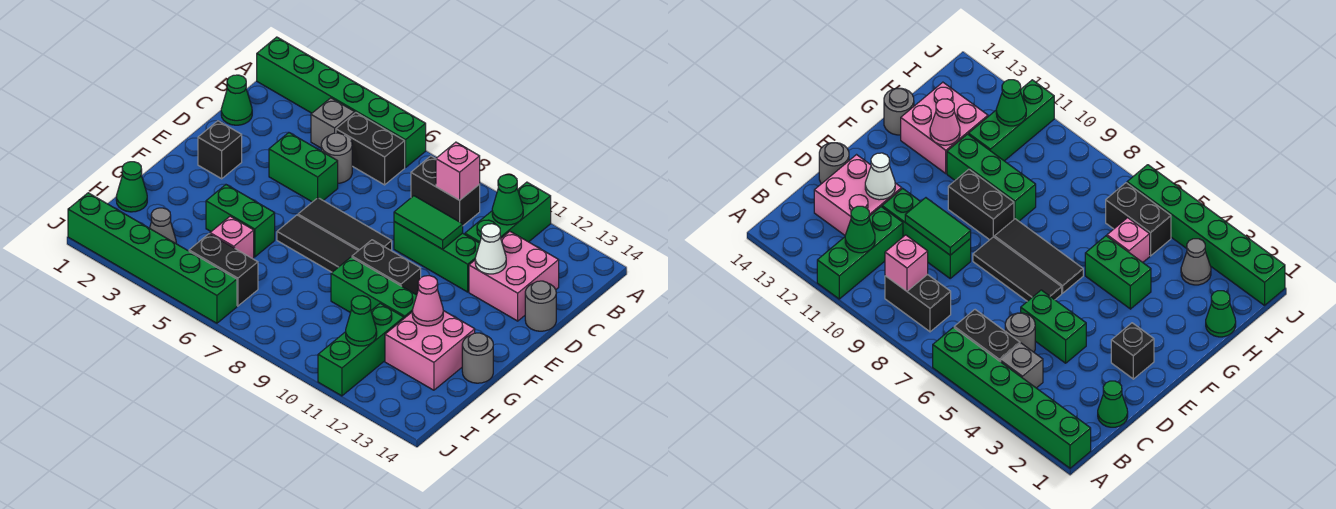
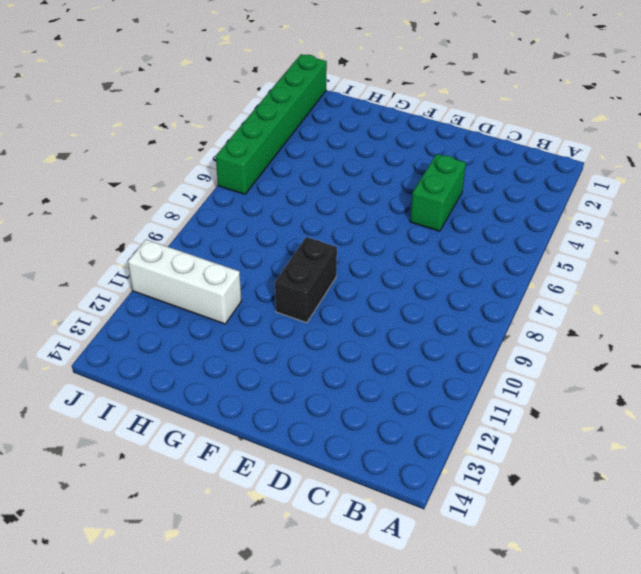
white brick H11:J11 level 1 -> green brick H11:J11 level 1
none -> green brick A1:A6 level 1
none -> green brick A11:C11 level 1
none -> grey brick B4 level 1
none -> black brick B5:B6 level 1

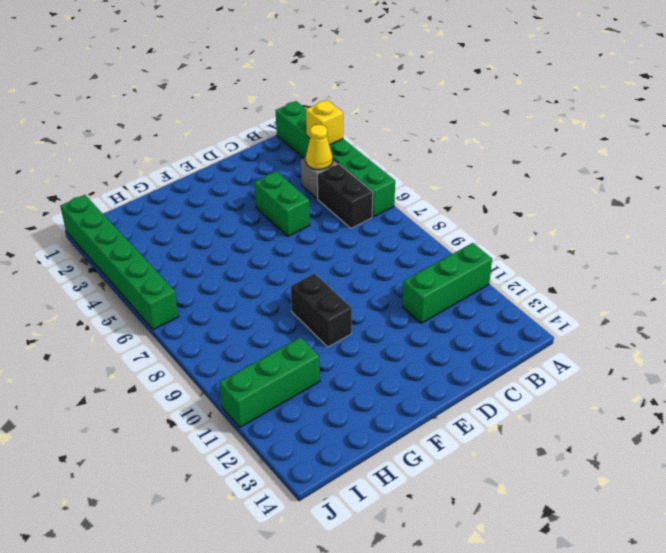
yellow brick A3 level 2 -> none
yellow cone B4 level 2 -> none
none -> black brick B8:B9 level 1
none -> green cone C1 level 1
none -> grey round brick C5 level 1
none -> pink brick C12:D13 level 1

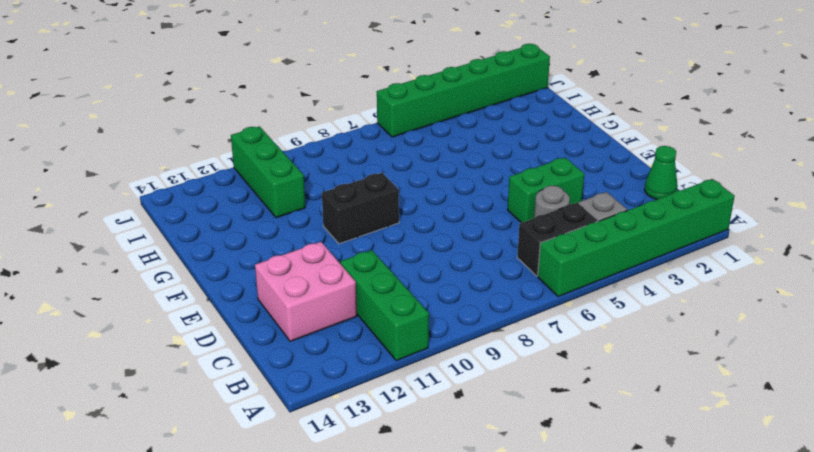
none -> black brick B8:B9 level 1
none -> green brick D9:D11 level 1
none -> grey round brick D14 level 1
none -> black brick E2 level 1

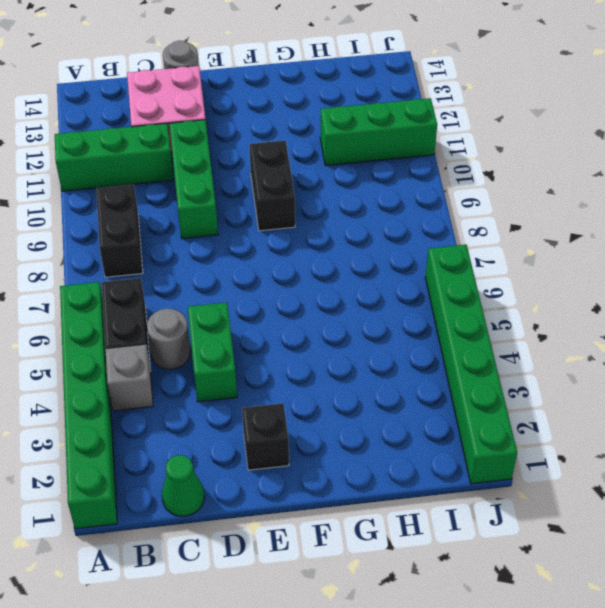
none -> black tile E6:E8 level 1
none -> black tile F6:F8 level 1
none -> green brick G4:G5 level 1
none -> green brick G9:G11 level 1

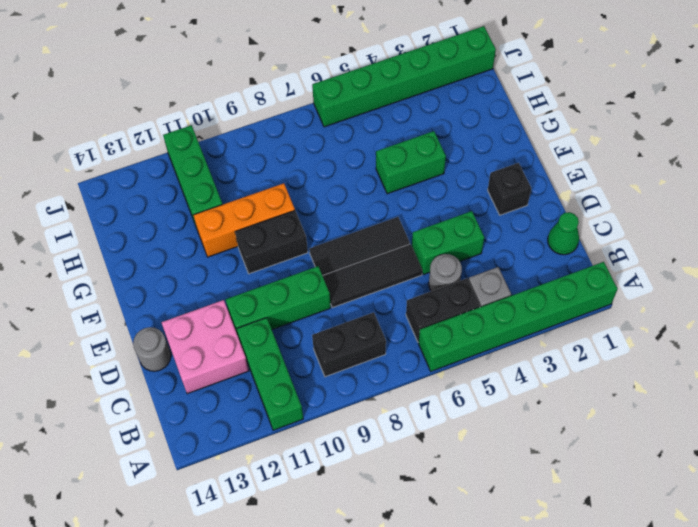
black tile D6:D8 level 1 -> black tile F6:F8 level 1
orange brick G9:G11 level 1 -> green brick G9:G11 level 1
none -> pink brick G12:H13 level 1
none -> grey round brick G14 level 1
none -> green cone H1 level 1
none -> pink brick H5 level 1

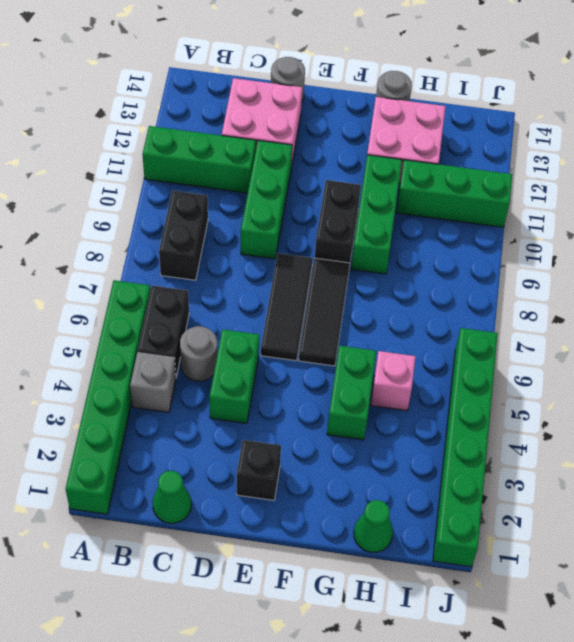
none -> grey cone I3 level 1
none -> black brick I5:I6 level 1
none -> pink brick B9 level 2
none -> green cone B11 level 2

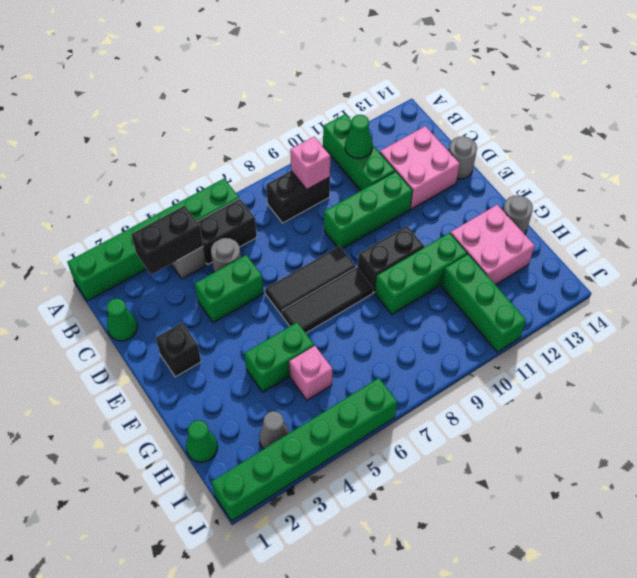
black brick B3:B4 level 2 -> black brick I5:I6 level 1
none -> green tile D9:D10 level 2
none -> white cone D12 level 2
none -> pink cone G12 level 2
none -> green cone I11 level 2

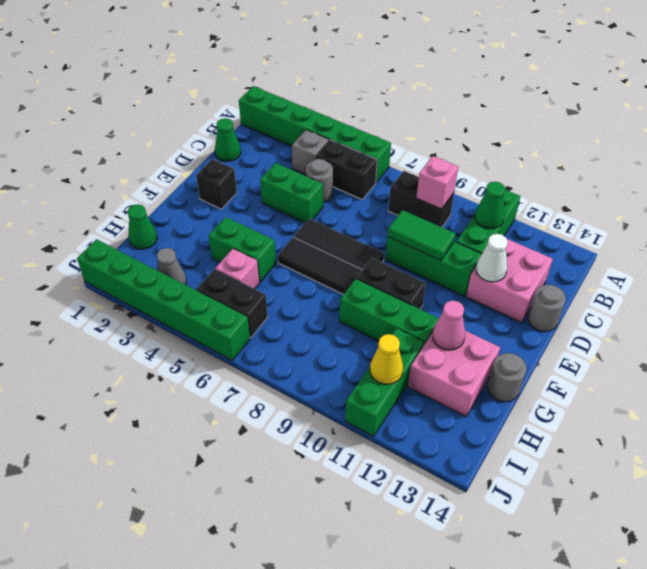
yellow cone I11 level 2 -> green cone I11 level 2

